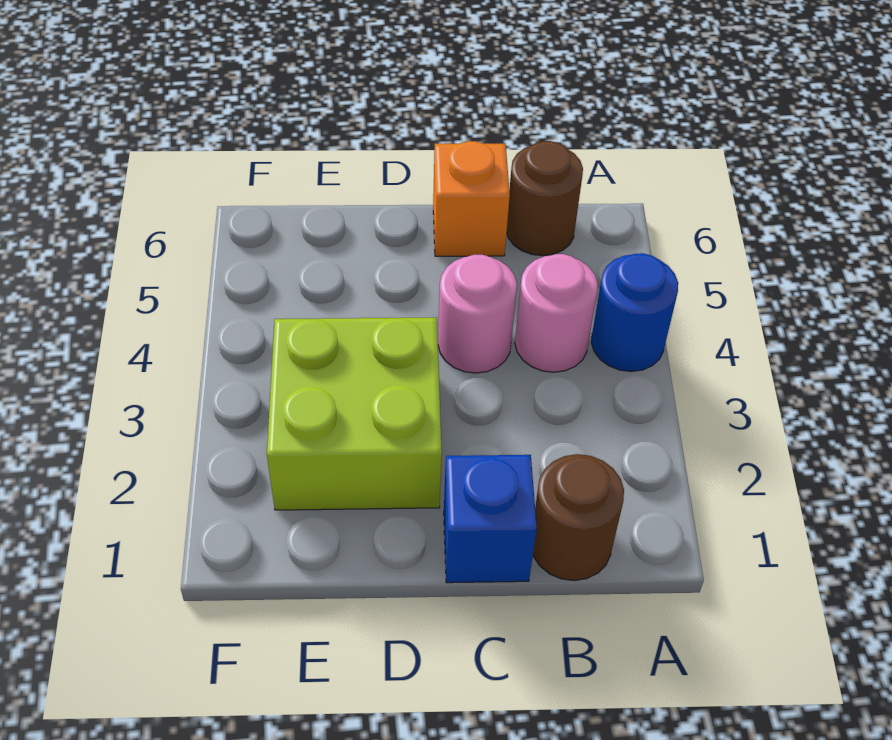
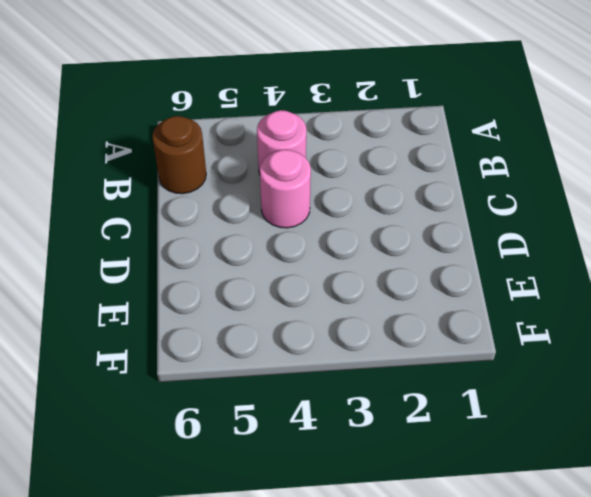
none -> blue round brick A4 level 1
none -> brown round brick B1 level 1

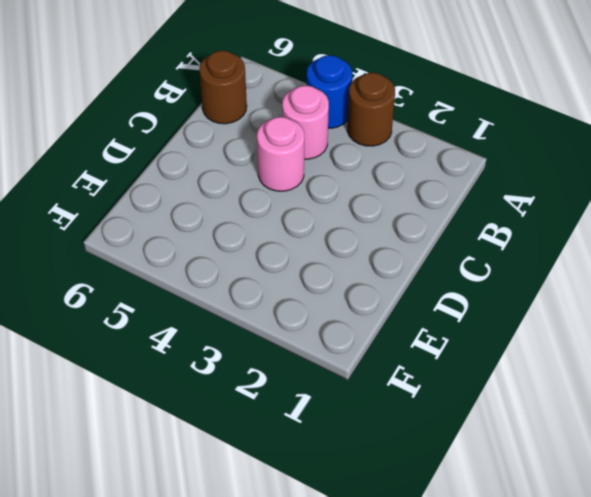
brown round brick A3 level 1 -> brown round brick B1 level 1
none -> blue brick C1 level 1
none -> orange brick C6 level 1

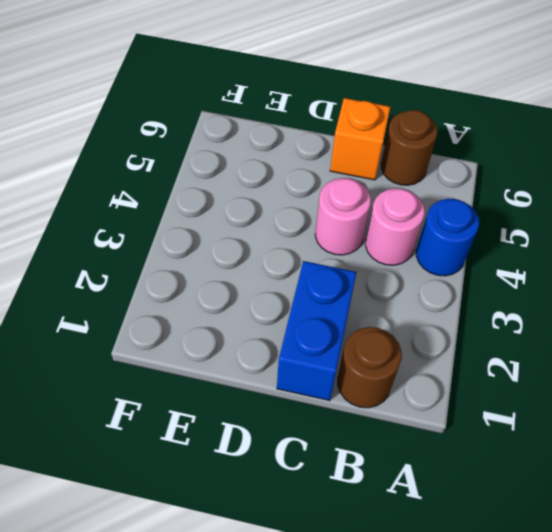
blue brick C1:C2 level 1 -> blue brick C1 level 1
none -> lime brick D2:E3 level 1

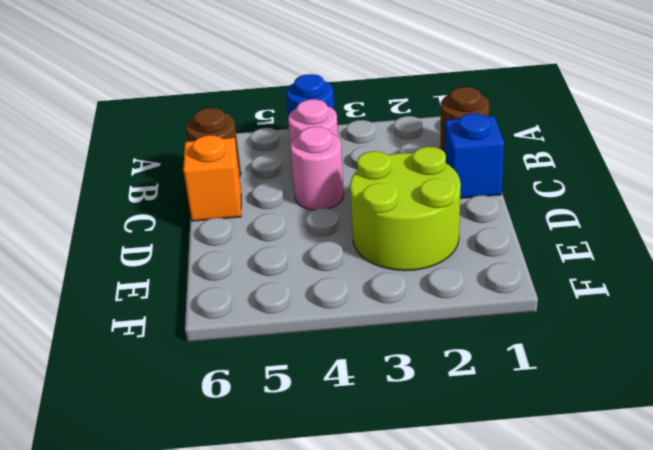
lime round brick D2:E3 level 1 -> lime brick D2:E3 level 1

